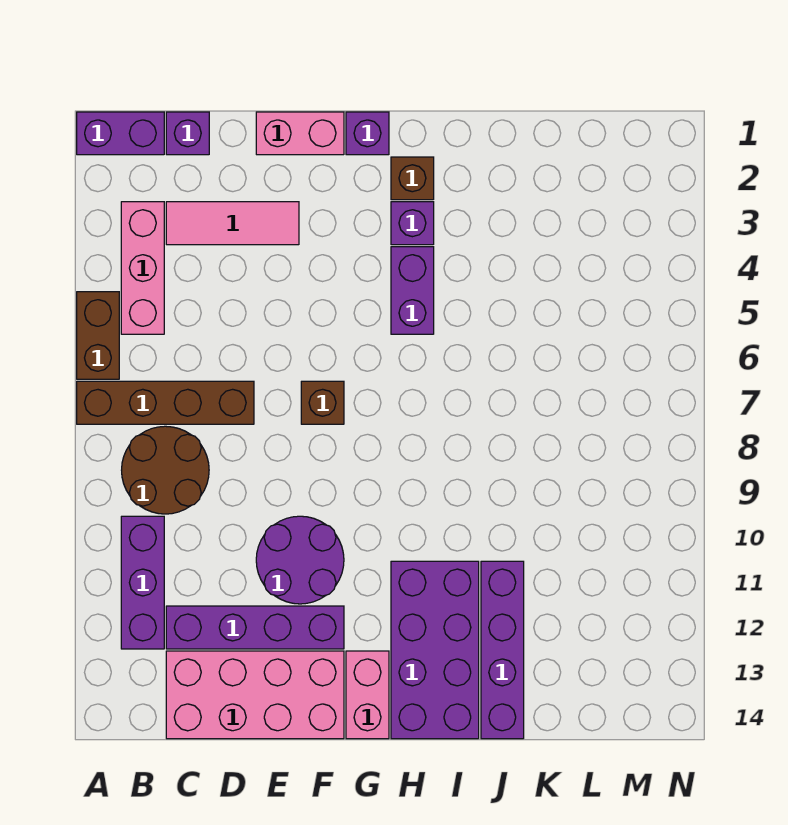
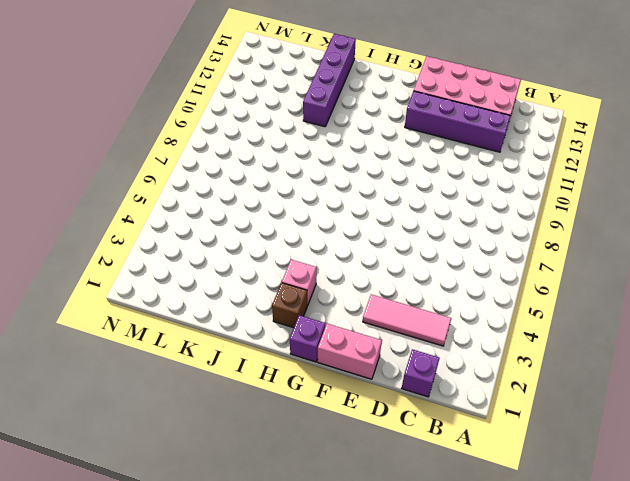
pink brick H3 level 1 -> purple brick H3 level 1
none -> purple brick A1:B1 level 1
none -> brown brick A5:A6 level 1
none -> brown brick A7:D7 level 1

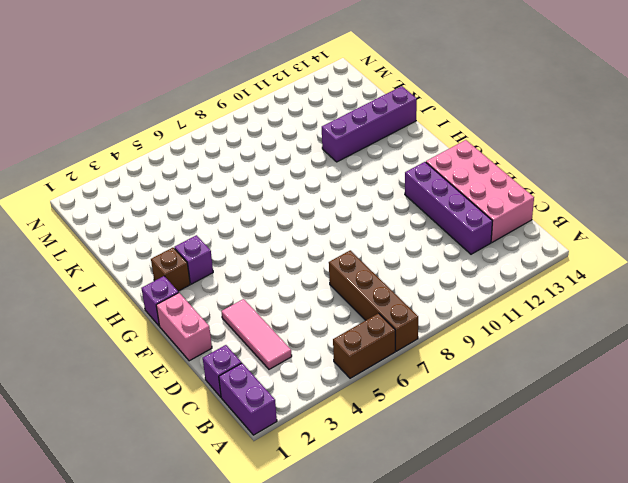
none -> pink brick B3:B5 level 1
none -> brown round brick B8:C9 level 1
none -> purple brick B10:B12 level 1

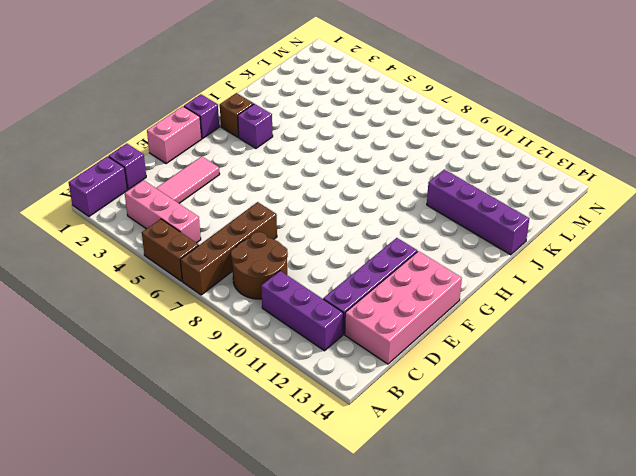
none -> purple round brick E10:F11 level 1
none -> brown brick F7 level 1
none -> pink brick G13:G14 level 1

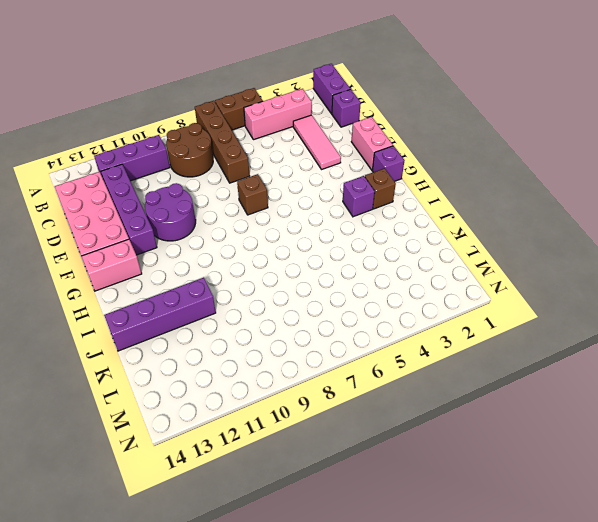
none -> purple brick H4:H5 level 1
none -> purple brick H11:I14 level 1

